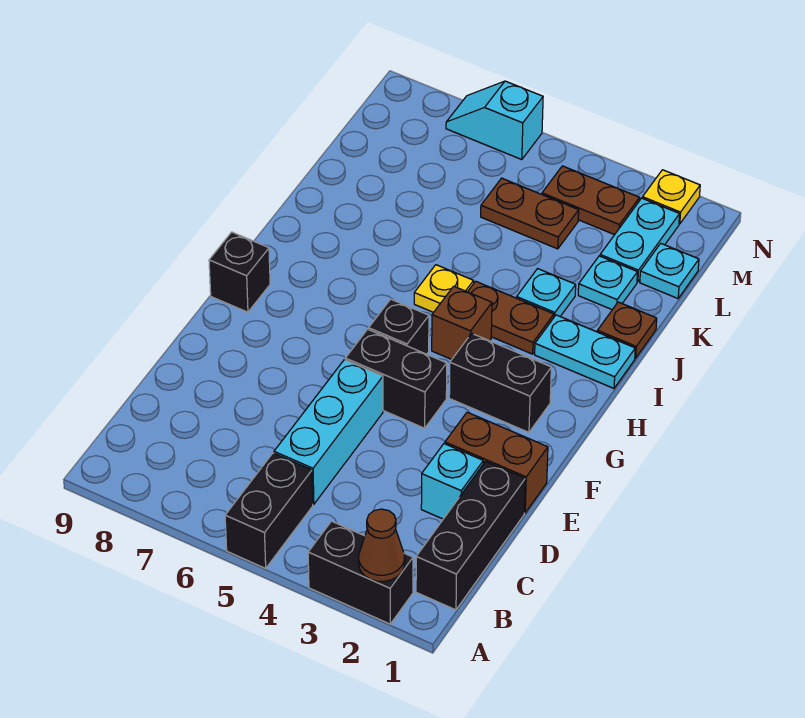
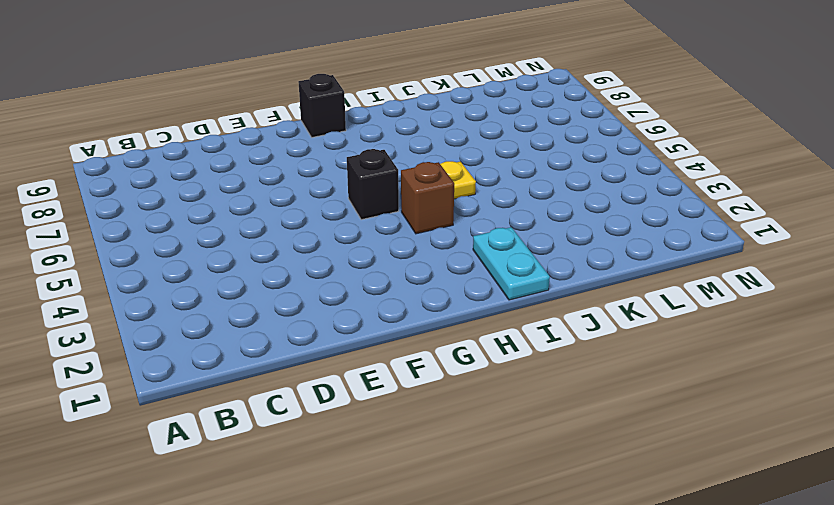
none -> black brick A2:A3 level 1
none -> black brick A5:B5 level 1
none -> black brick B1:D1 level 1

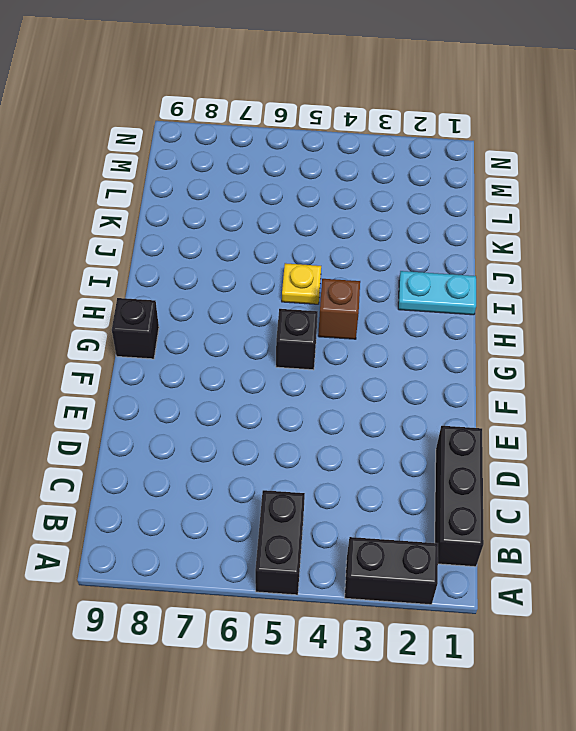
none -> cyan brick C5:E5 level 1
none -> cyan brick D2 level 1
none -> brown brick E1:E2 level 1

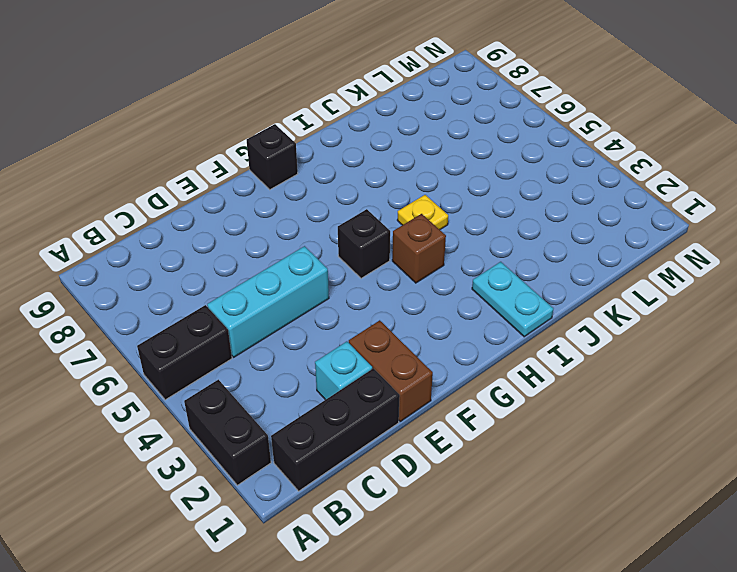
none -> black brick F4:F5 level 1
none -> black brick G2:G3 level 1
none -> brown plate I3:I4 level 1

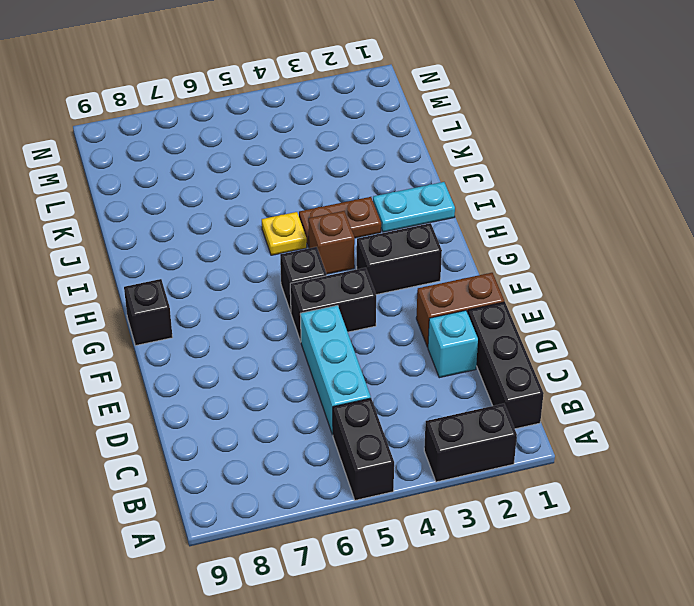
none -> brown plate J1 level 1
none -> cyan plate J3 level 1
none -> cyan plate K2 level 1

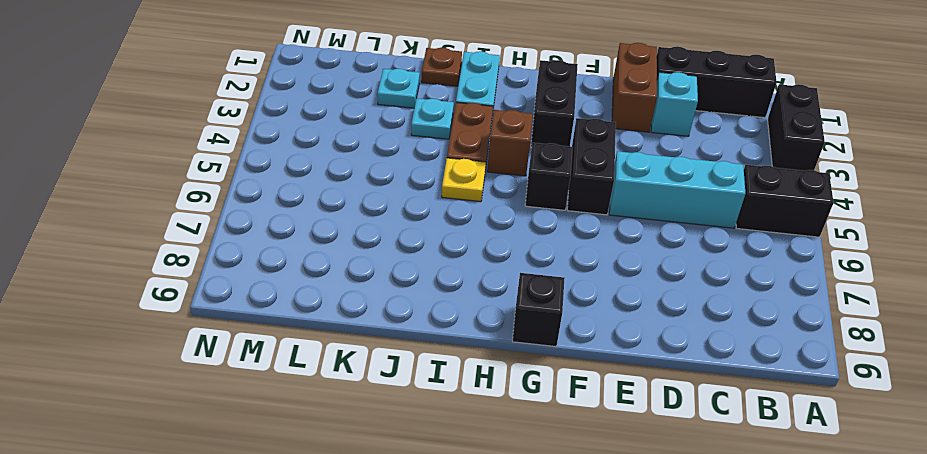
none -> cyan plate L1 level 1
none -> cyan plate L2:M2 level 1
none -> brown plate L4:L5 level 1

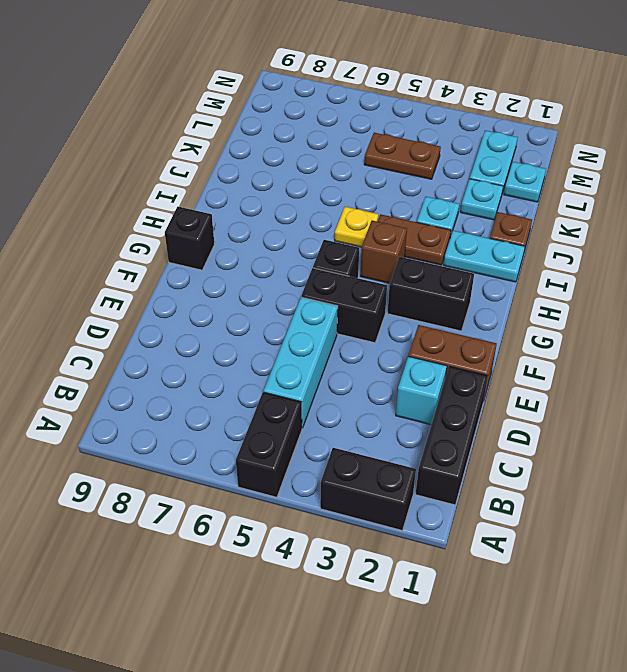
none -> brown plate M3:M4 level 1
none -> yellow plate N2 level 1
none -> cyan slope N6:N7 level 1 top 6

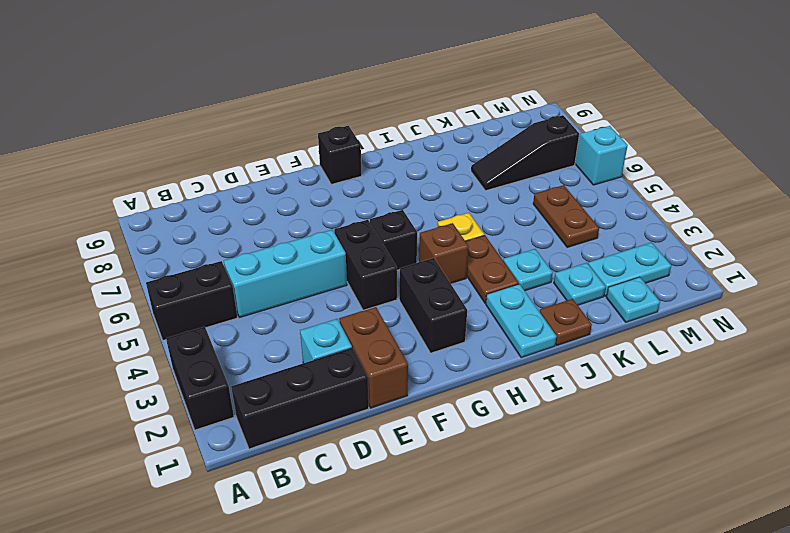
black slope K7:M7 level 1 top M -> none
none -> brown plate M3:M4 level 1
none -> yellow plate N2 level 1
none -> brown cone A2 level 2

